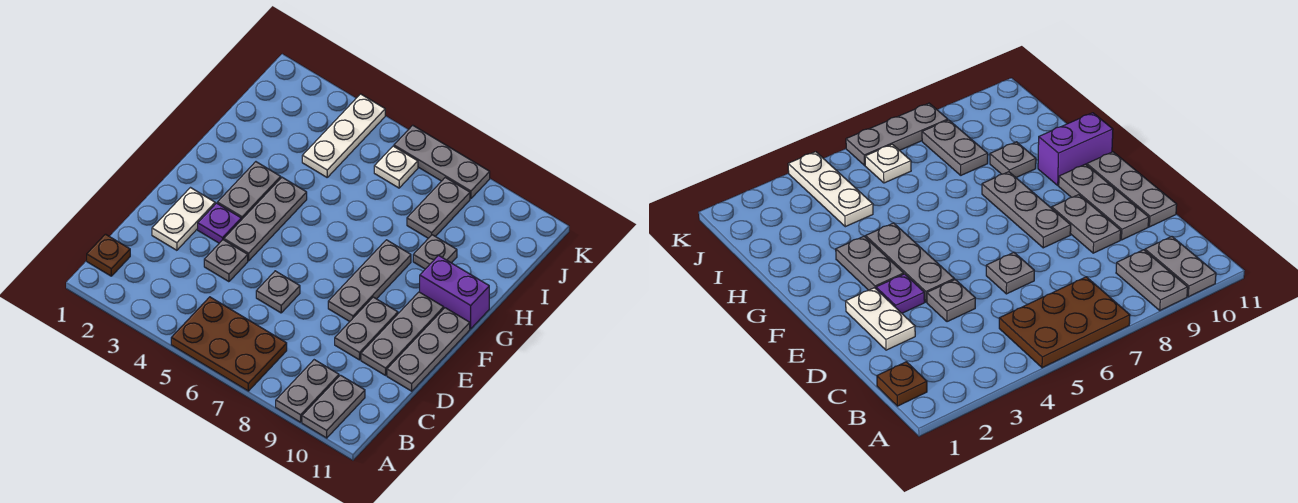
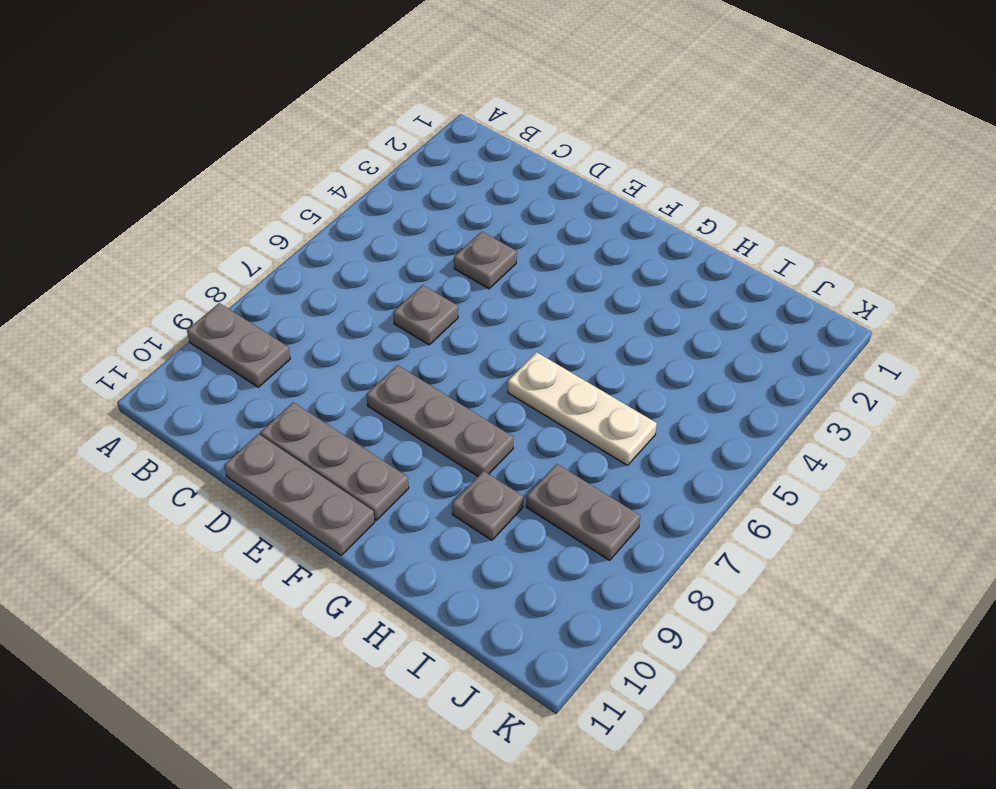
white plate G6:I6 level 1 -> white plate I4:K4 level 1
none -> brown plate A5:B7 level 1
none -> grey plate A10:B10 level 1
none -> brown plate B1 level 1

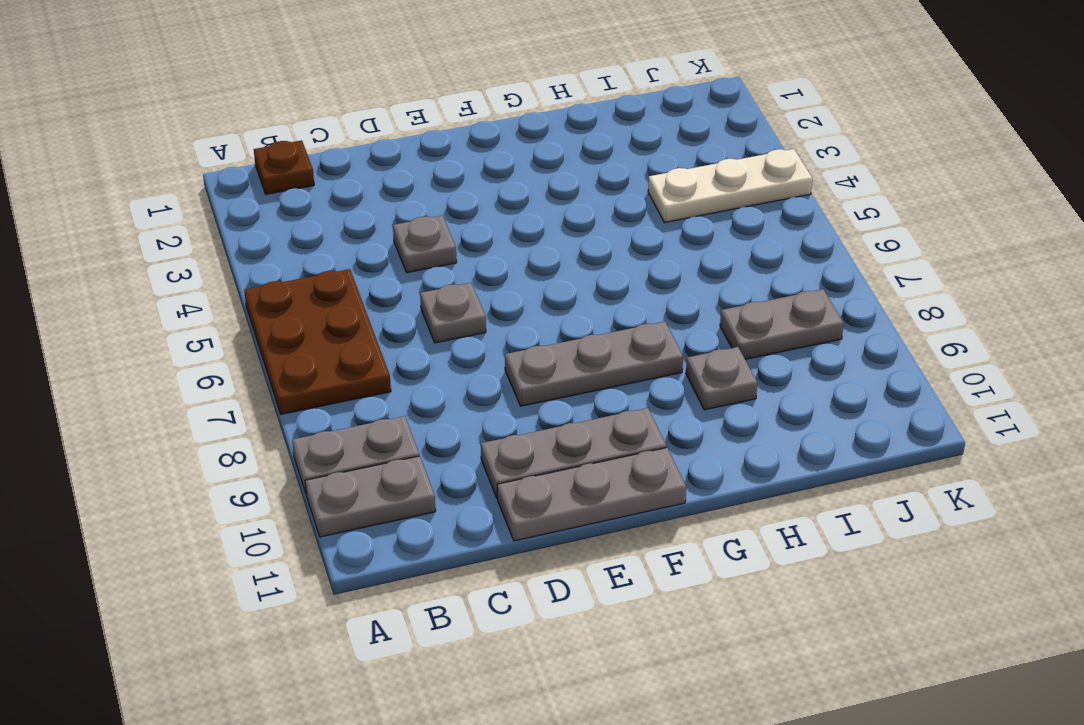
none -> white plate D2:E2 level 1
none -> grey plate D9:E9 level 1
none -> purple plate E3 level 1

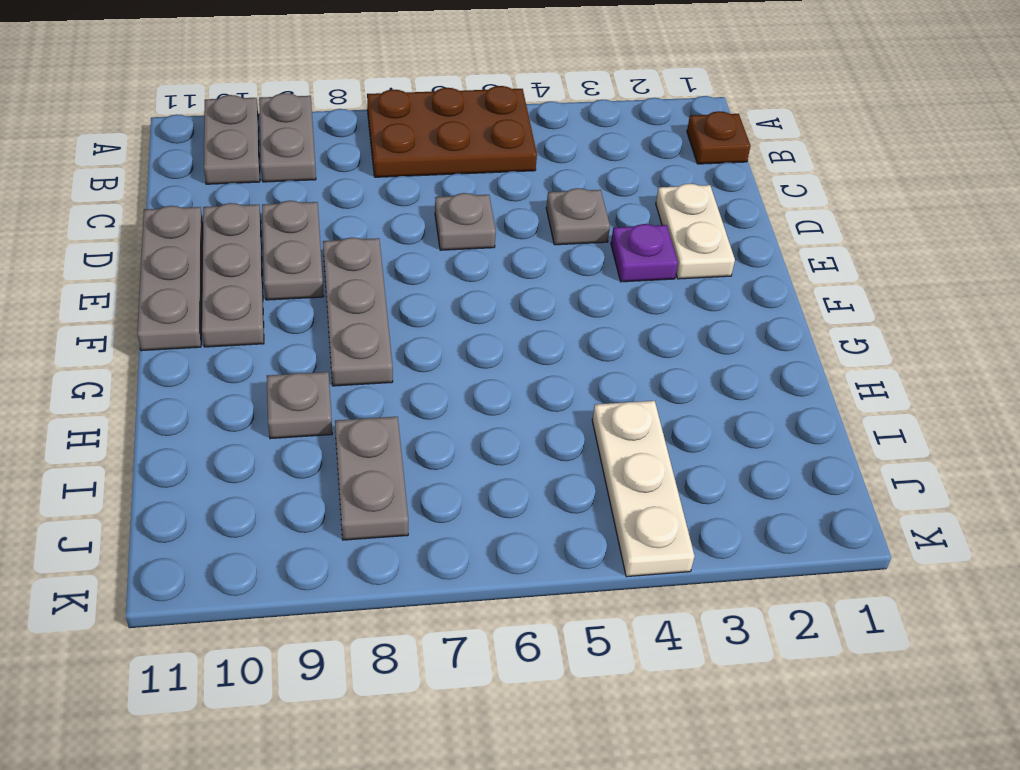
none -> grey plate E4:G4 level 1
none -> grey plate F3:G3 level 1
none -> purple brick G10:G11 level 1

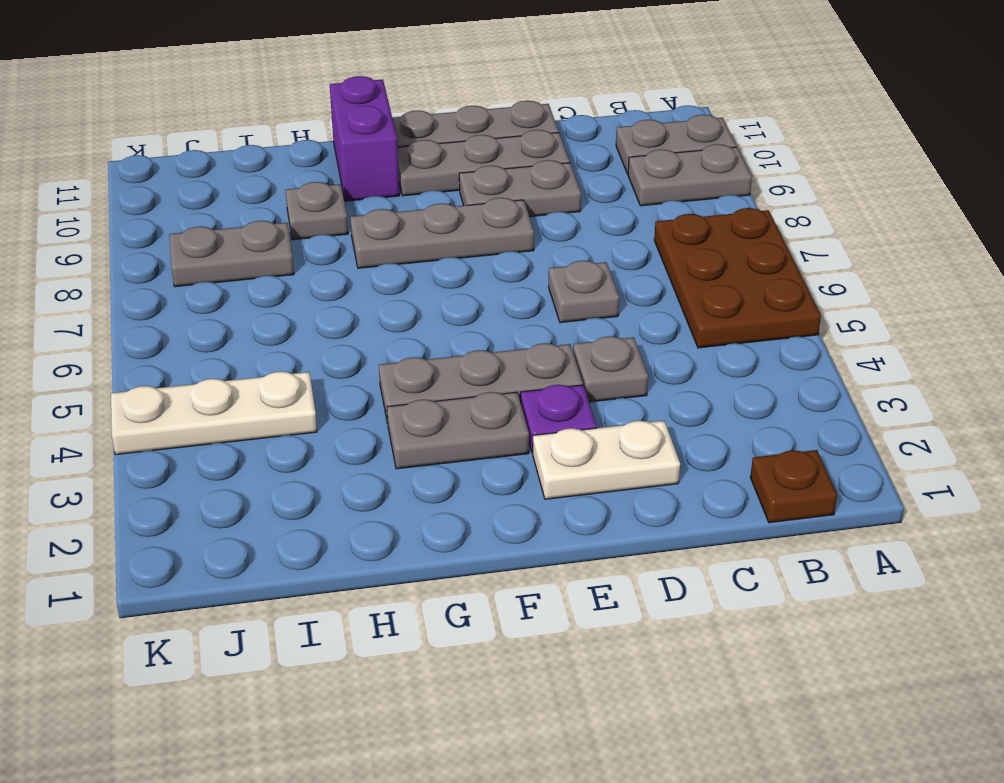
none -> white plate J6 level 1
none -> grey plate K6:K8 level 1

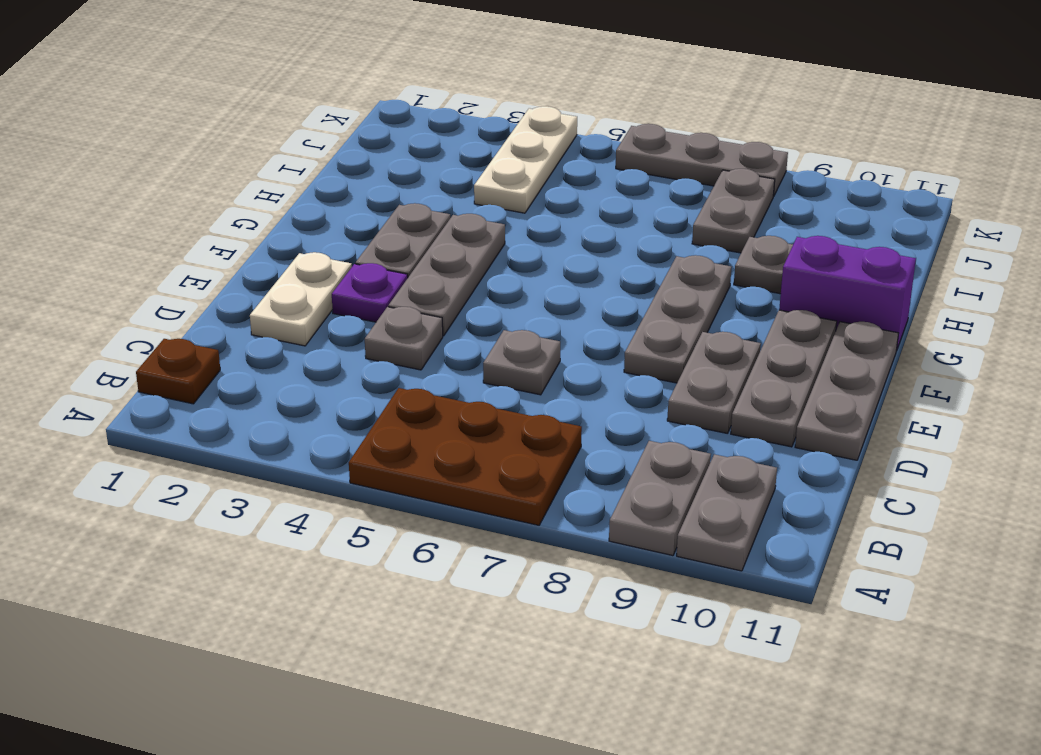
none -> white plate J6 level 1

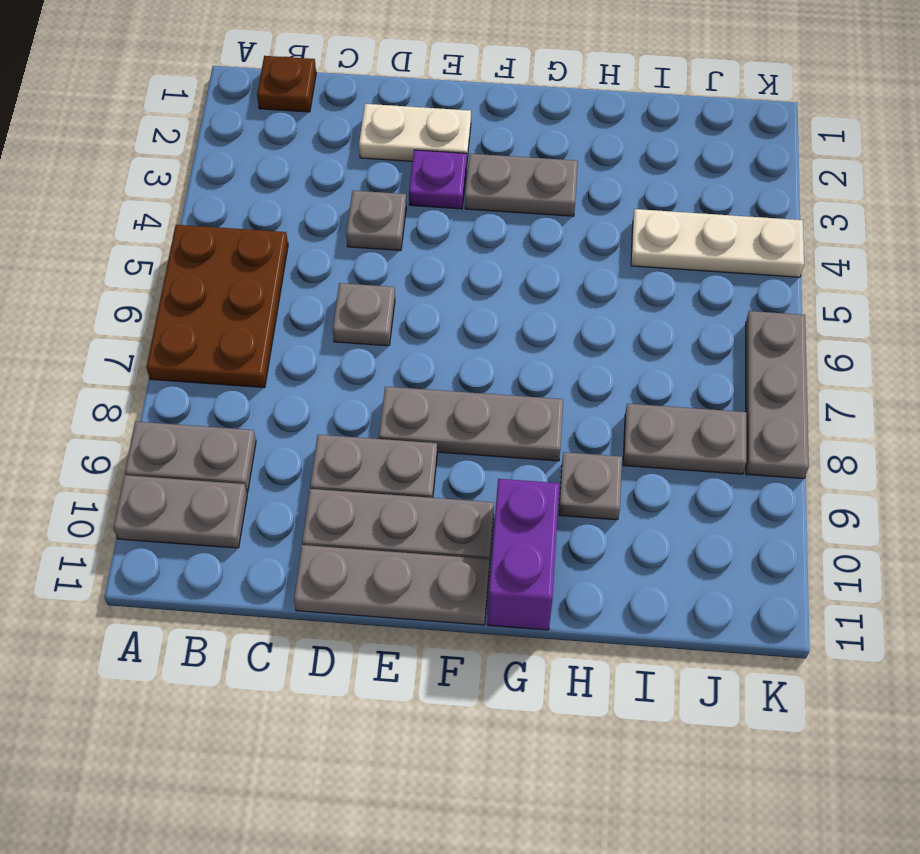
none -> grey plate E4:G4 level 1
none -> white plate J6 level 1

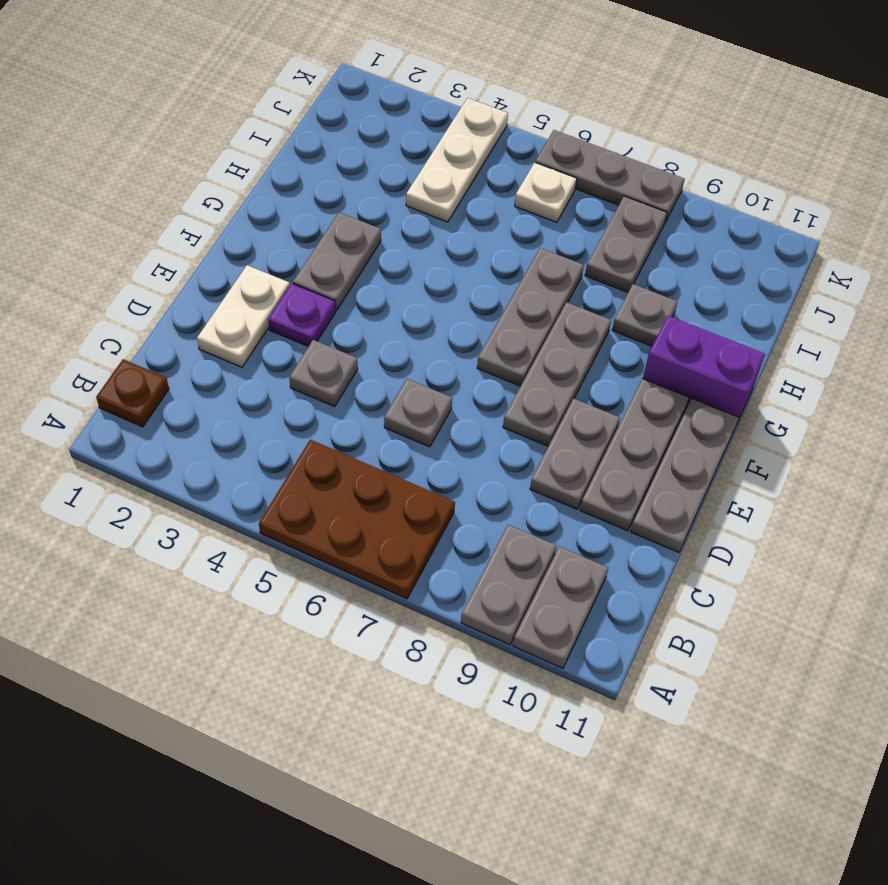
grey plate F7:H7 level 1 -> grey plate E4:G4 level 1

